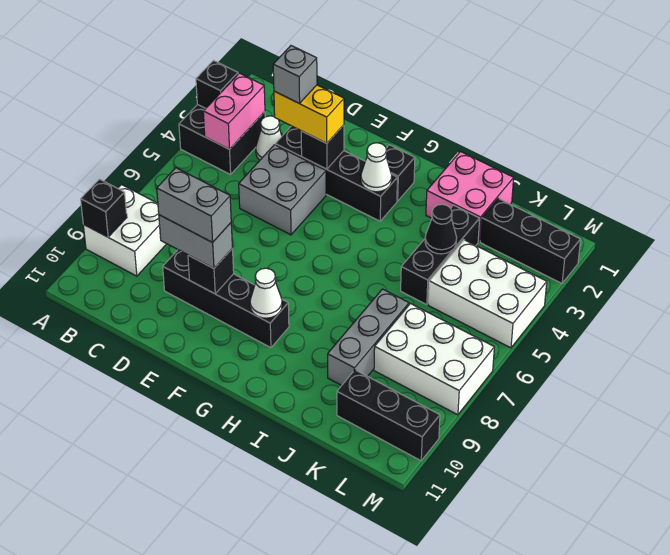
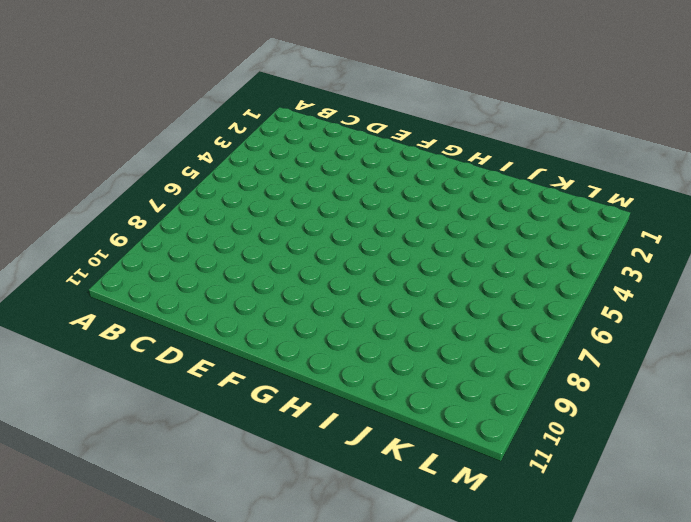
none -> black brick A3:B4 level 1
none -> white brick A8:B9 level 1
none -> white cone C3 level 1

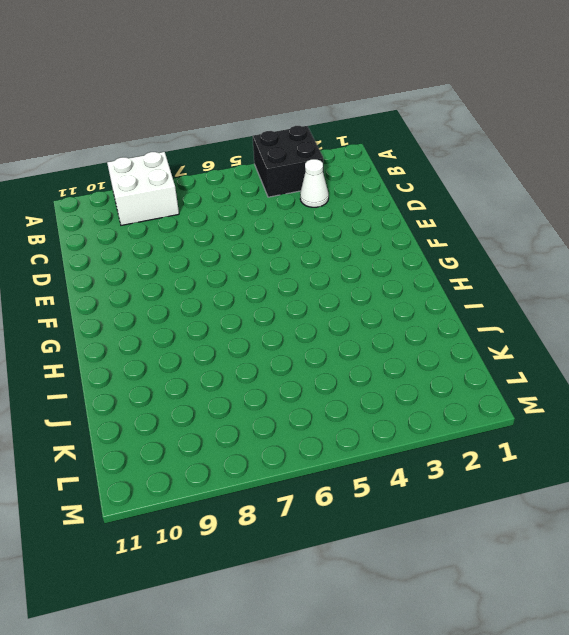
none -> black brick D3:G3 level 1
none -> grey brick D4:E5 level 1
none -> black brick D9:G9 level 1

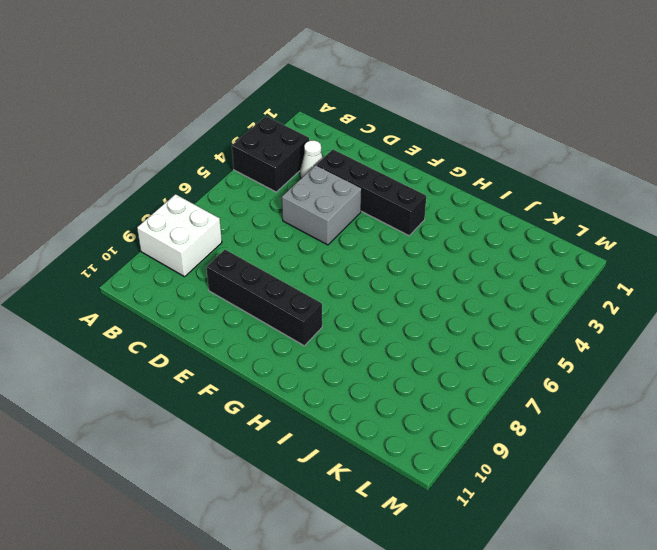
none -> black brick G2 level 1
none -> pink brick I1:J2 level 1
none -> black brick J3:J5 level 1

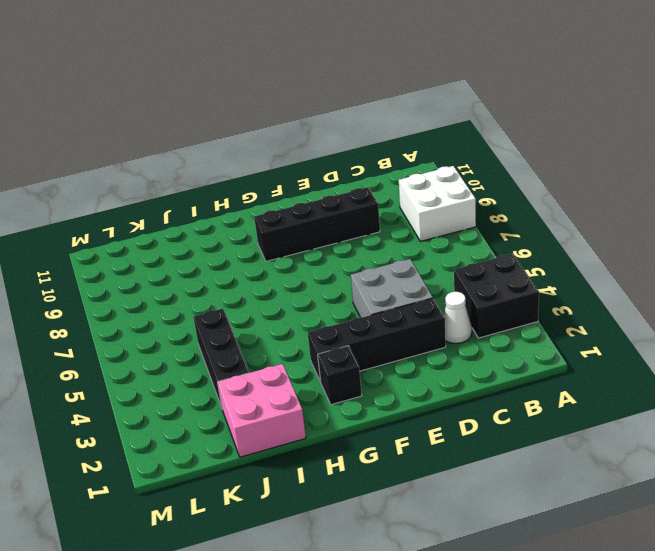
none -> grey brick J7:J9 level 1
none -> black brick K2:M2 level 1
none -> white brick K4:M5 level 1

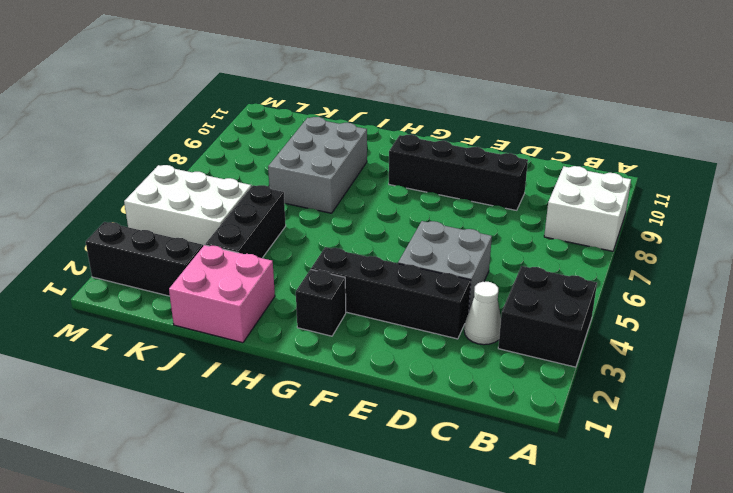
grey brick I7:J9 level 1 -> grey brick J7:J9 level 1
none -> white brick K7:M8 level 1
none -> black brick K10:M10 level 1
none -> black brick A3 level 2

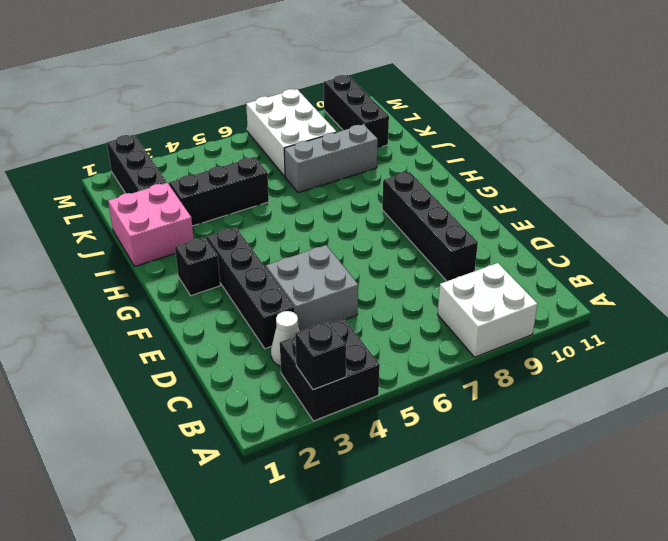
none -> white brick K4:M5 level 1
none -> black brick A9 level 2
none -> pink brick B3:B4 level 2

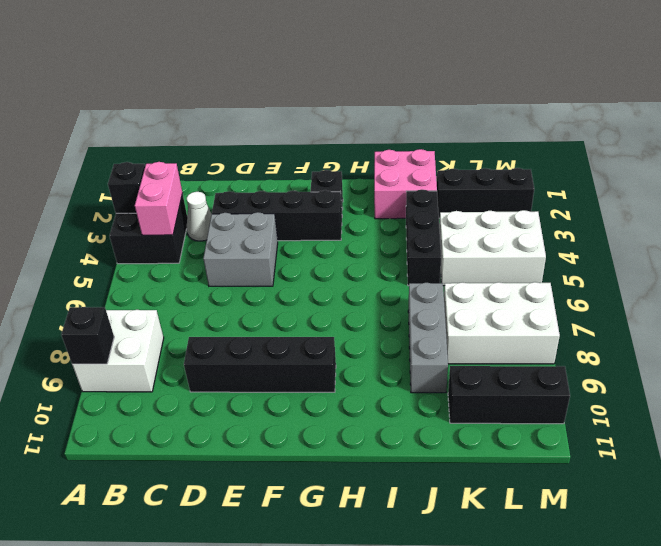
none -> black brick E3 level 2
none -> black brick E9 level 2
none -> white cone G3 level 2

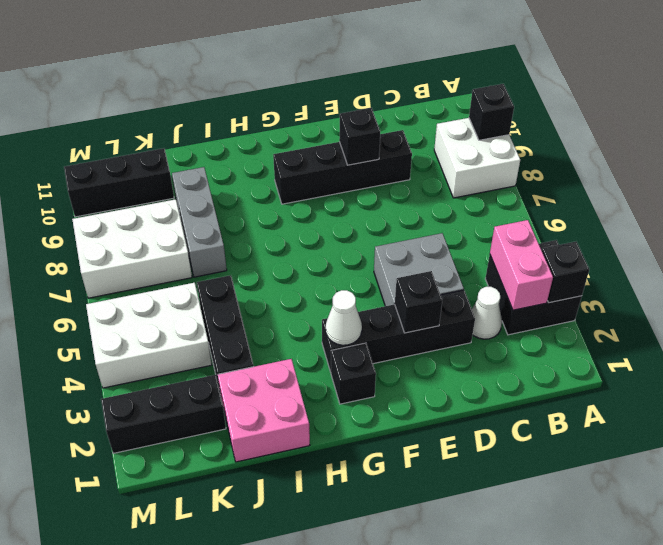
none -> white cone G9 level 2
none -> black cone J4 level 2
none -> yellow brick D3:E3 level 3

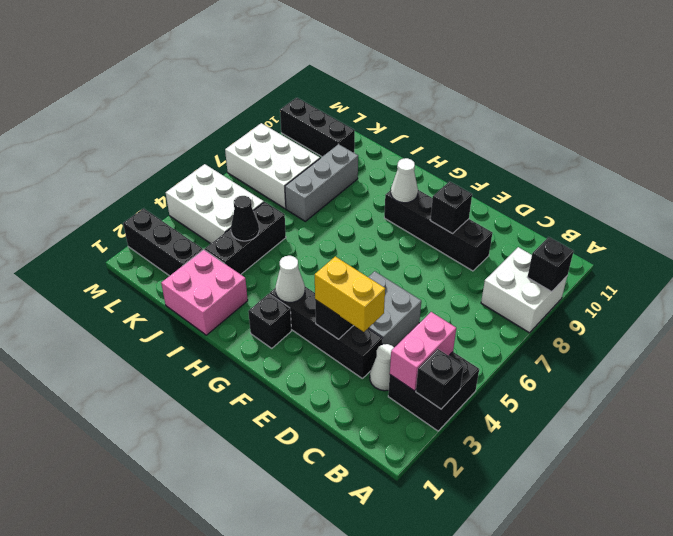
none -> grey brick D9:E9 level 3
none -> grey brick D3 level 4
none -> grey brick D9:E9 level 4

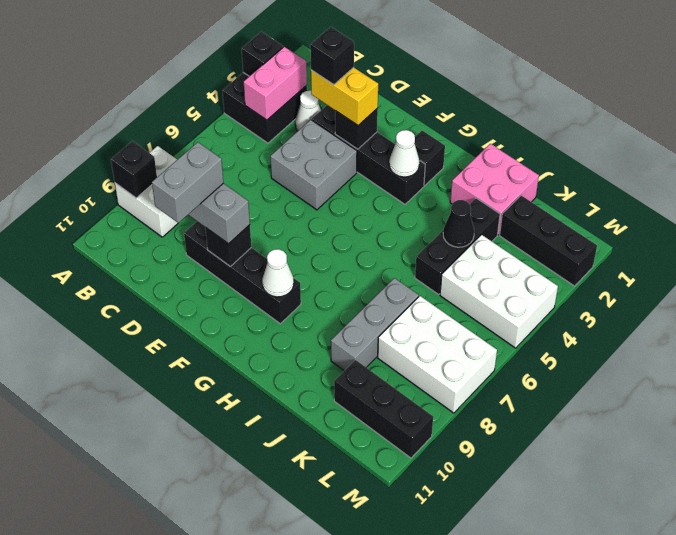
black brick D3 level 4 -> grey brick D3 level 4
grey brick D9:D10 level 4 -> grey brick D9:E9 level 4

